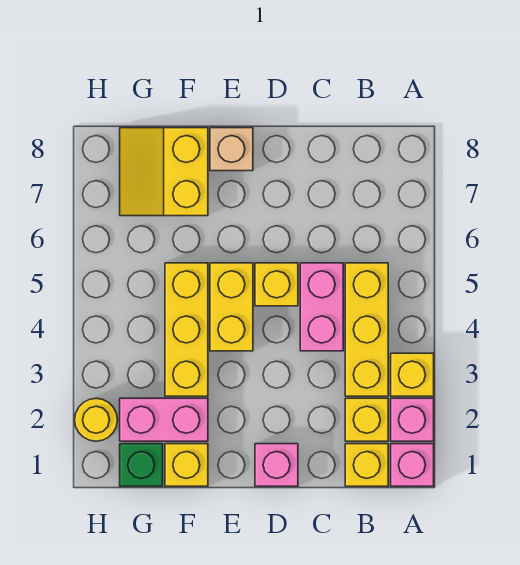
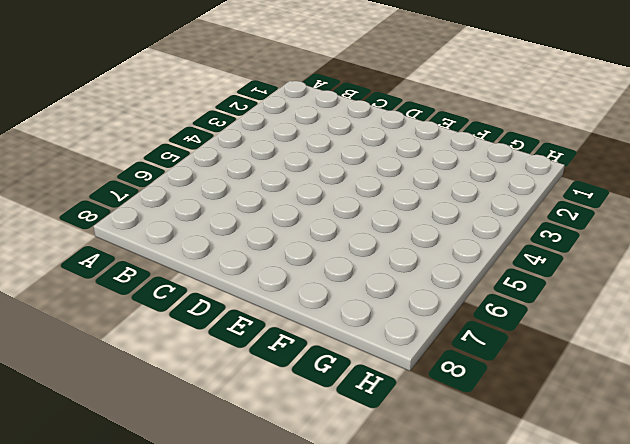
none -> pink brick A1 level 1
none -> pink brick A2 level 1
none -> yellow brick A3 level 1

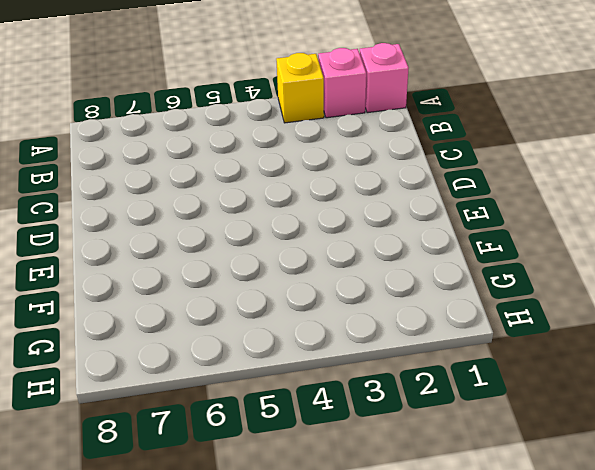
none -> yellow brick B1 level 1
none -> yellow brick B2 level 1
none -> yellow brick B3:B5 level 1

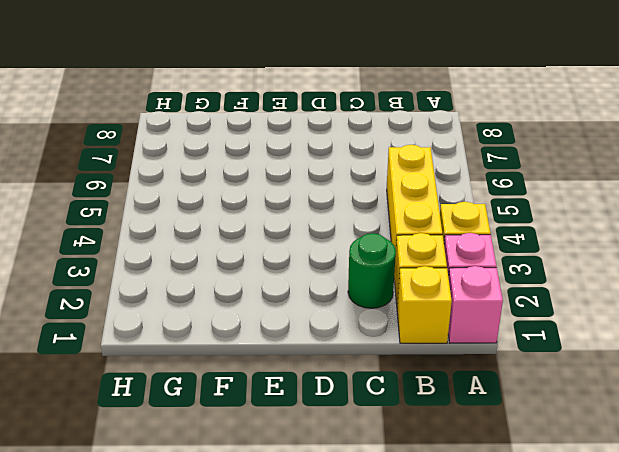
green round brick C2 level 1 -> none
none -> pink brick C4:C5 level 1
none -> pink brick D1 level 1
none -> yellow brick D5 level 1

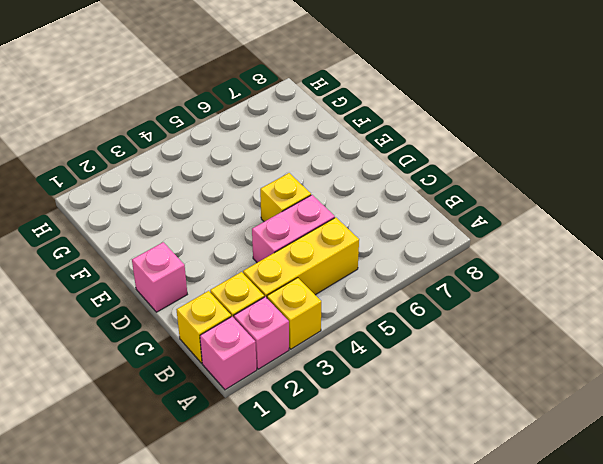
none -> yellow brick E4:E5 level 1
none -> tan brick E8 level 1
none -> yellow brick F1 level 1

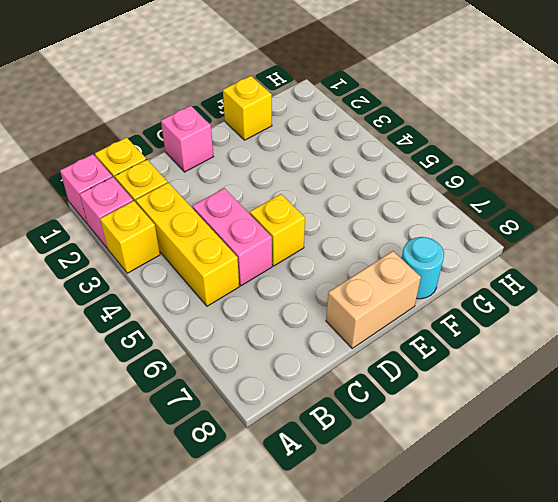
tan brick D8:E8 level 1 -> tan brick E8 level 1
cyan round brick F8 level 1 -> yellow slope F7:G8 level 1 top F
none -> yellow brick E4:E5 level 1
none -> pink brick F2:G2 level 1
none -> yellow brick F3:F5 level 1

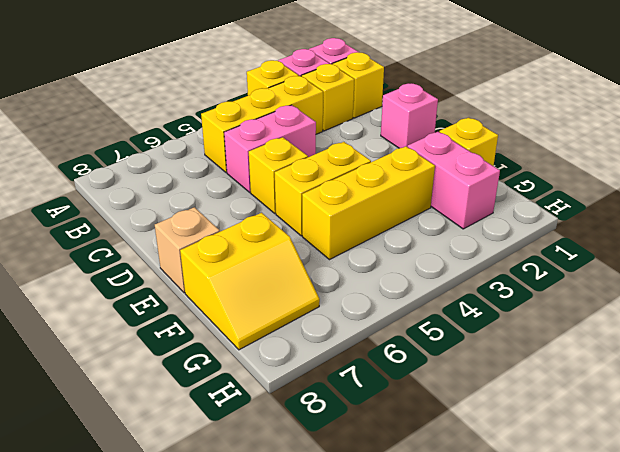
none -> green brick G1 level 1
none -> yellow round brick H2 level 1

